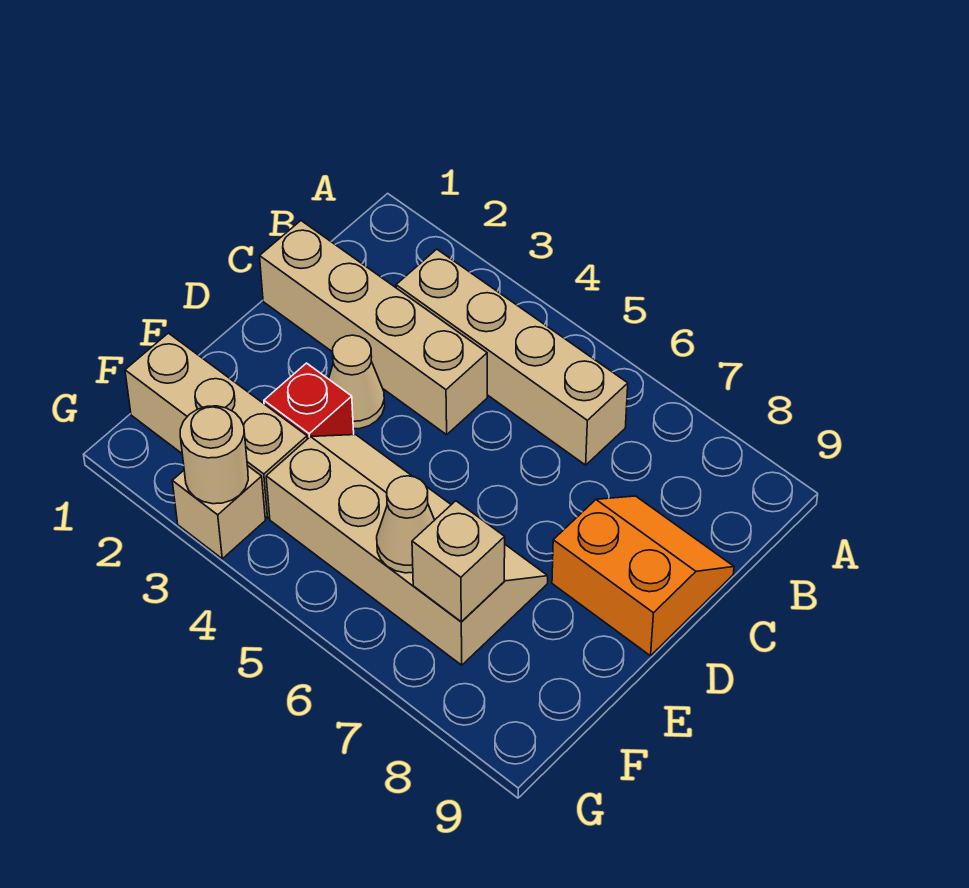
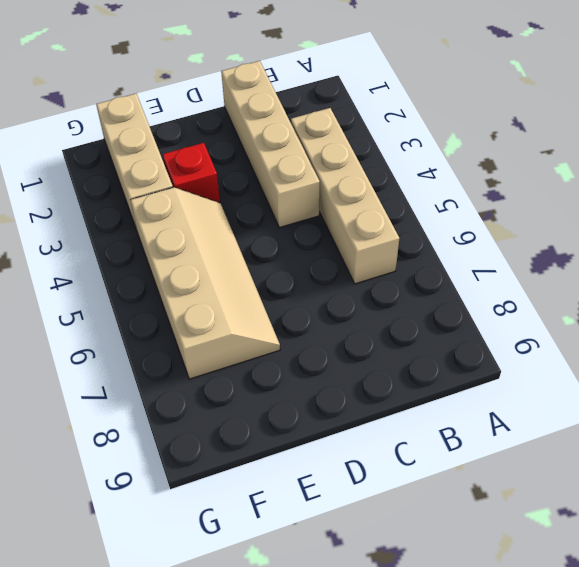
none -> orange slope C8:D9 level 1 top D
none -> tan cone D3 level 1

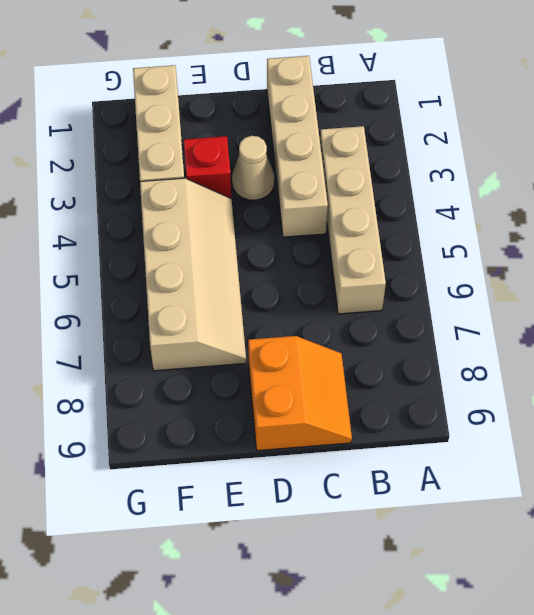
none -> tan brick G3 level 1
none -> tan cone F6 level 2

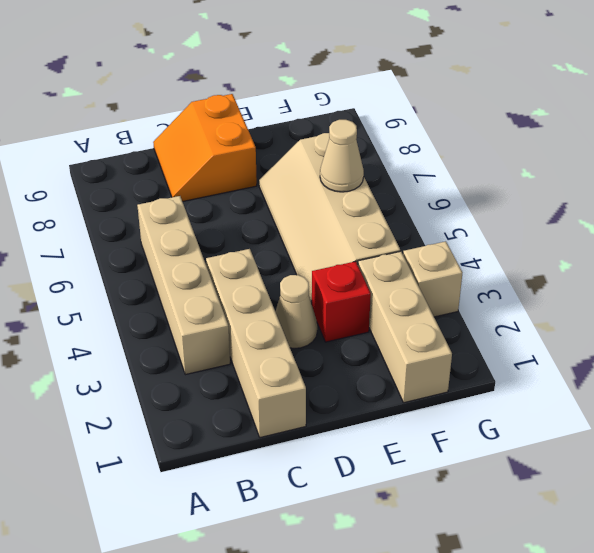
none -> tan brick F7 level 2
none -> tan round brick G3 level 2

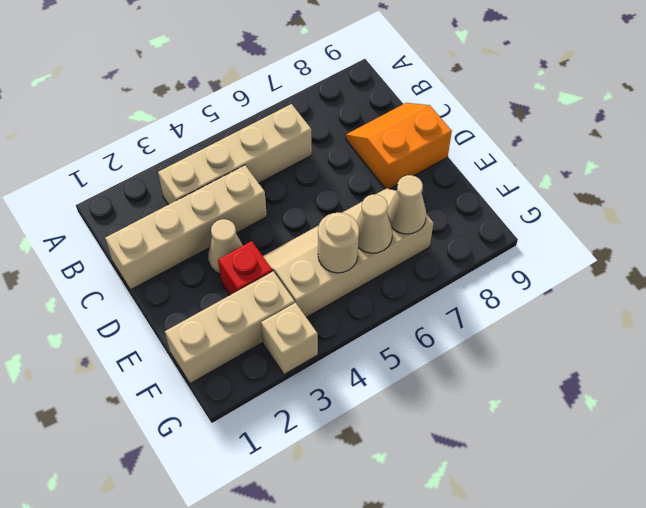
tan round brick F5 level 2 -> tan round brick G3 level 2
tan cone F7 level 2 -> tan brick F7 level 2

